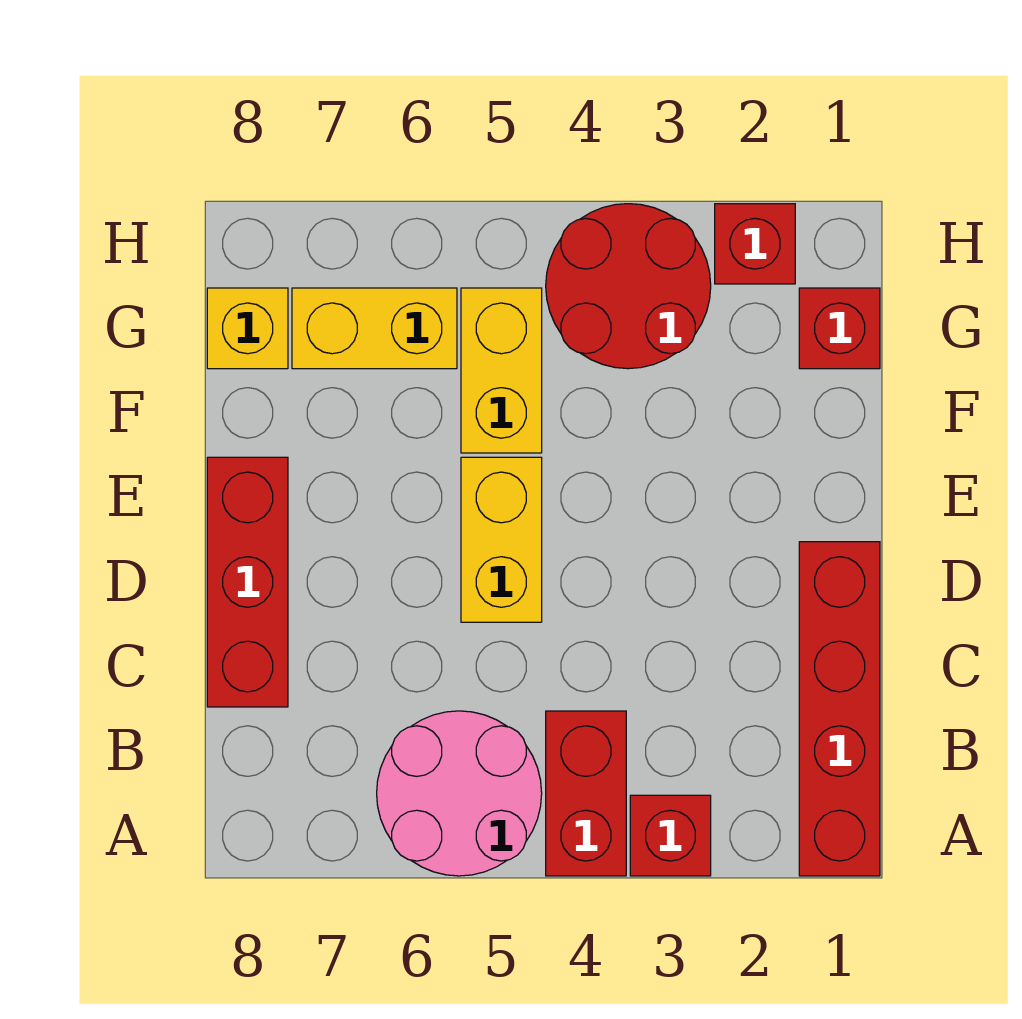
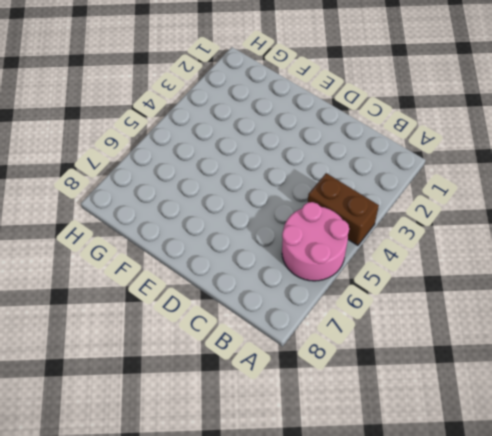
brown brick A4:B4 level 1 -> red brick A4:B4 level 1
none -> red brick A1:D1 level 1
none -> red brick A3 level 1
none -> red brick C8:E8 level 1

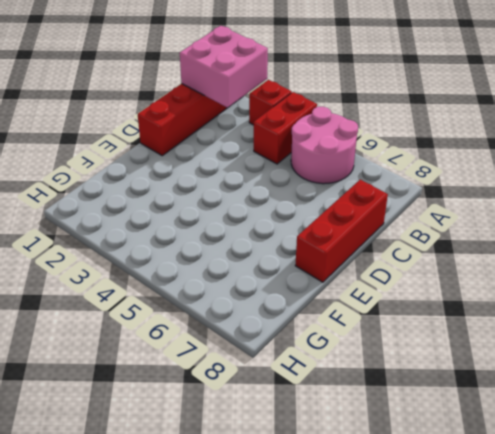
pink brick A1:B2 level 2 -> none
none -> yellow brick D5:E5 level 1
none -> yellow brick F5:G5 level 1
none -> red brick G1 level 1

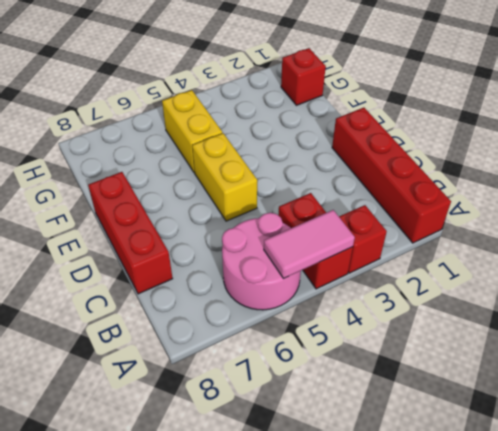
pink tile A4:A5 level 2 -> none
none -> red round brick G3:H4 level 1
none -> yellow brick G6:G7 level 1
none -> yellow brick G8 level 1

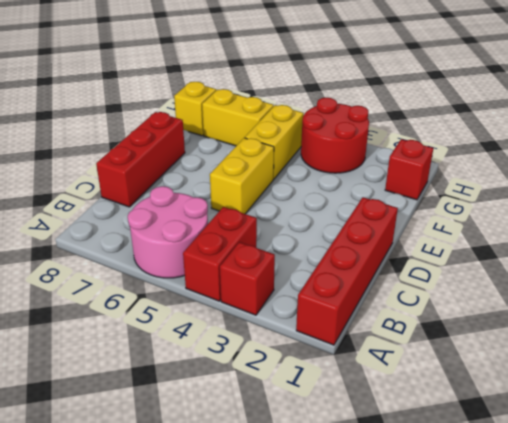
none -> red brick H2 level 1

